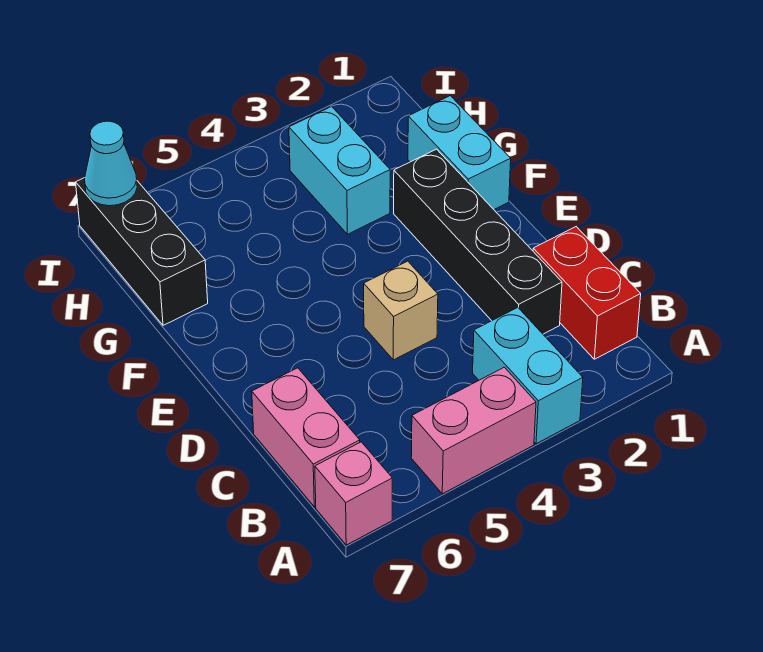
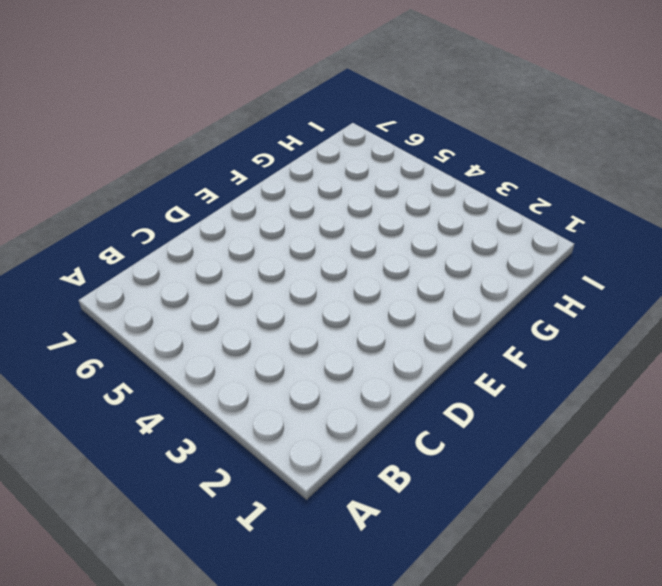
none -> cyan brick A3:B3 level 1
none -> pink brick A4:A5 level 1

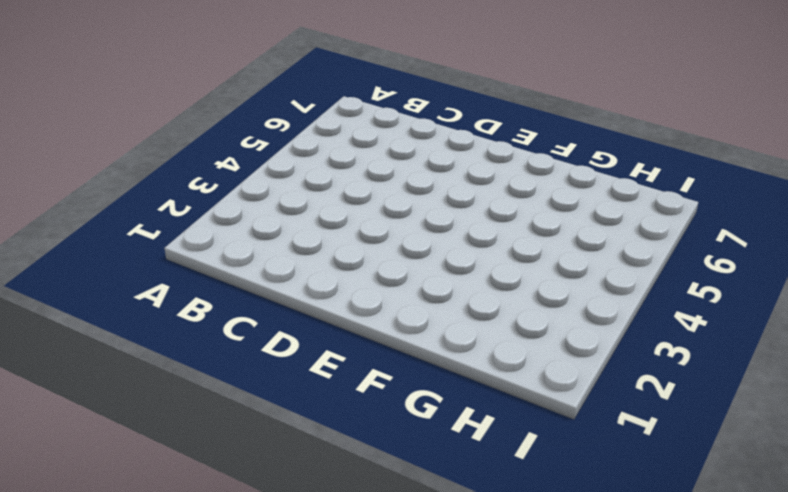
none -> cyan brick A3:B3 level 1
none -> pink brick A4:A5 level 1

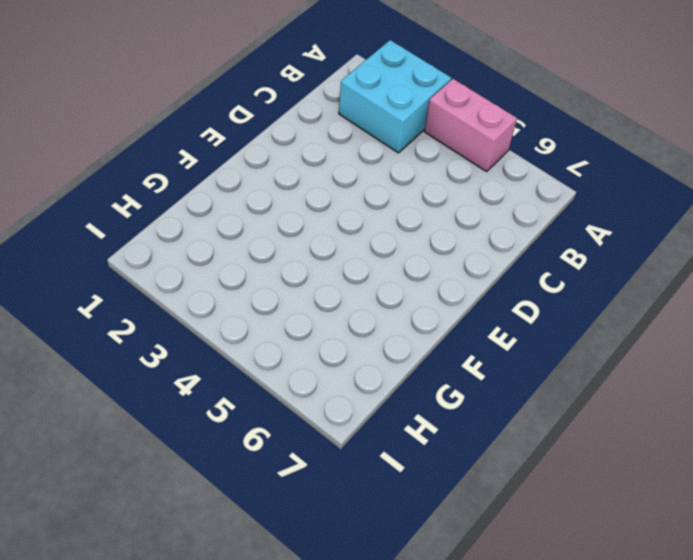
cyan brick A2:B3 level 1 -> cyan brick A3:B3 level 1
none -> pink brick A7 level 1
none -> red brick B1:C1 level 1

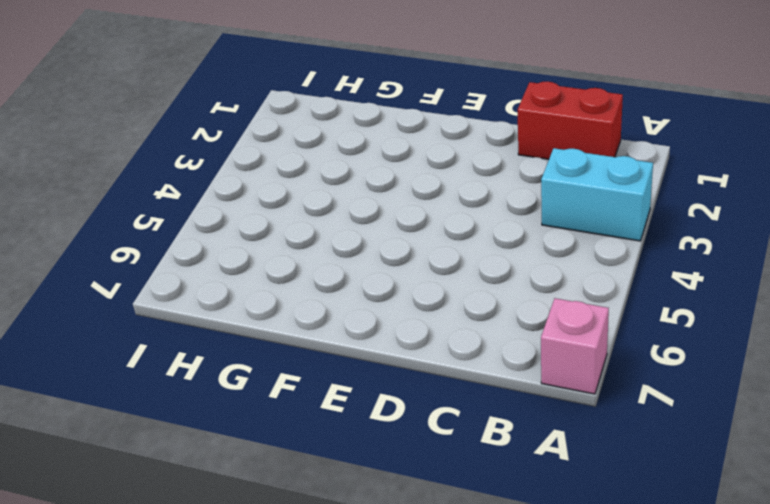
none -> pink brick A4:A5 level 1
none -> pink brick B7:C7 level 1

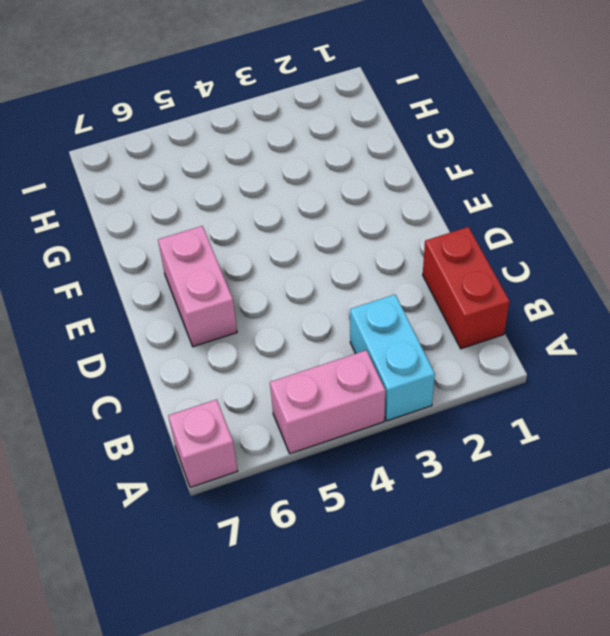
pink brick D6:E6 level 1 -> pink brick B7:C7 level 1
none -> black brick C2:F2 level 1
none -> tan brick D4 level 1

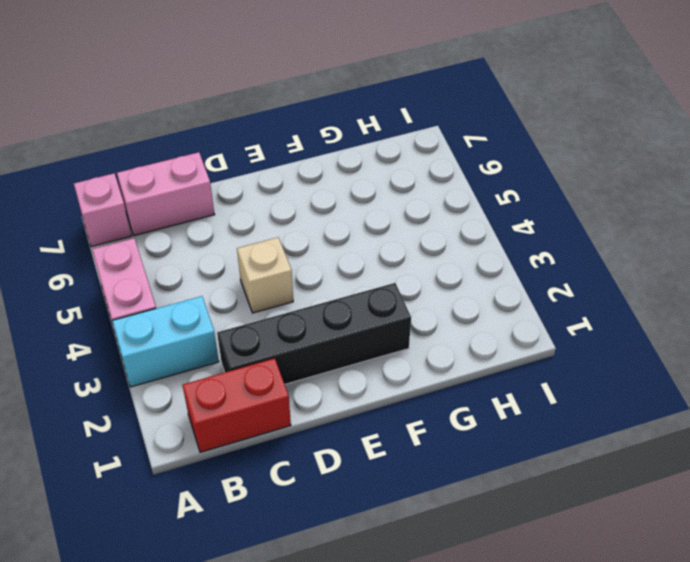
none -> cyan brick F1:G1 level 1
none -> cyan brick G3:H3 level 1

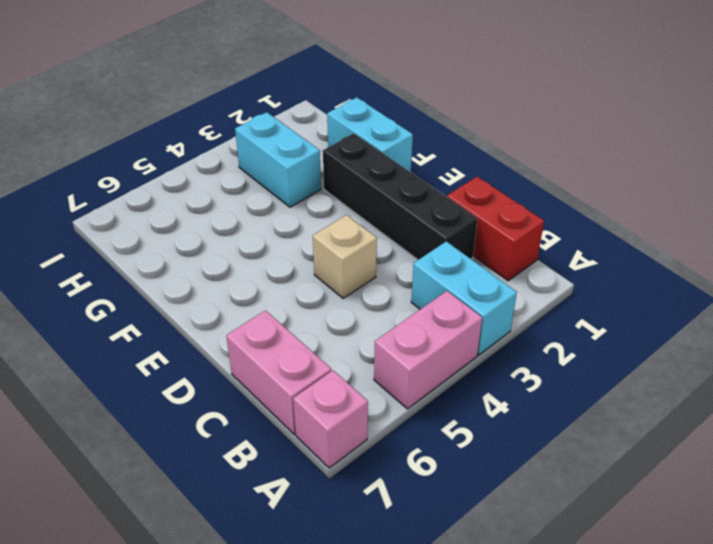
none -> black brick G7:I7 level 1
none -> cyan cone I7 level 2

